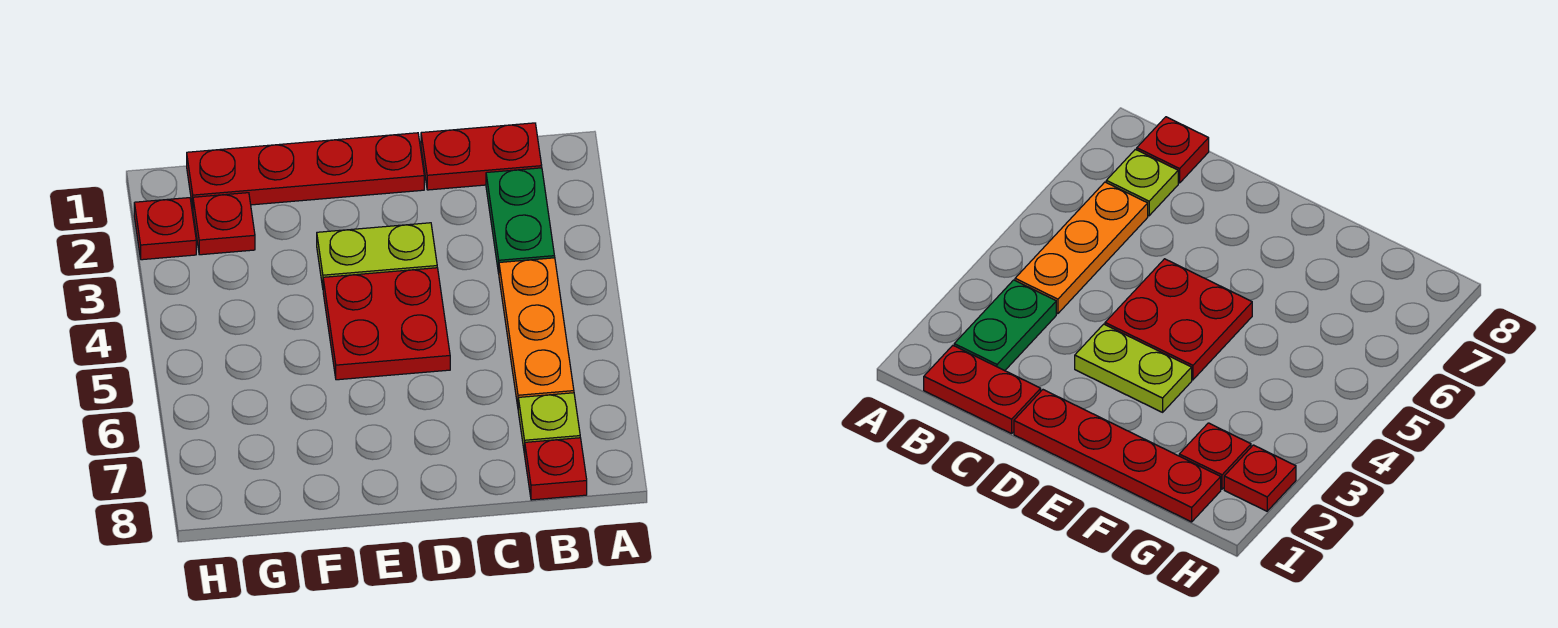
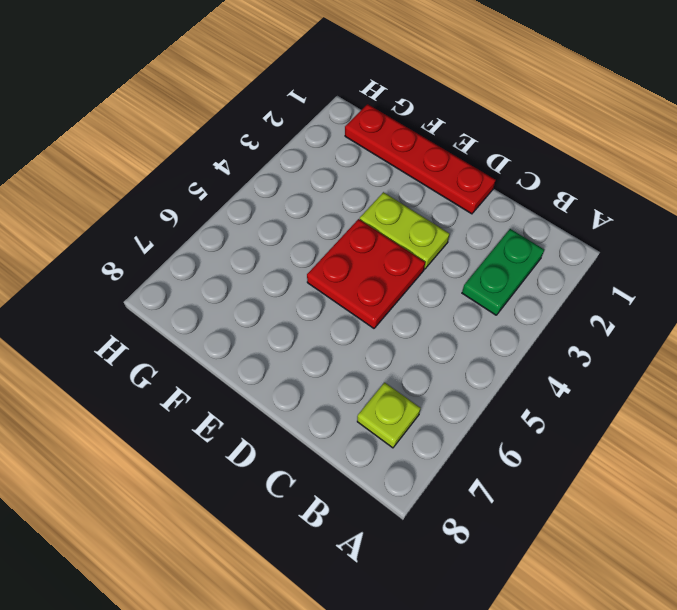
none -> red plate B1:C1 level 1
none -> orange plate B4:B6 level 1

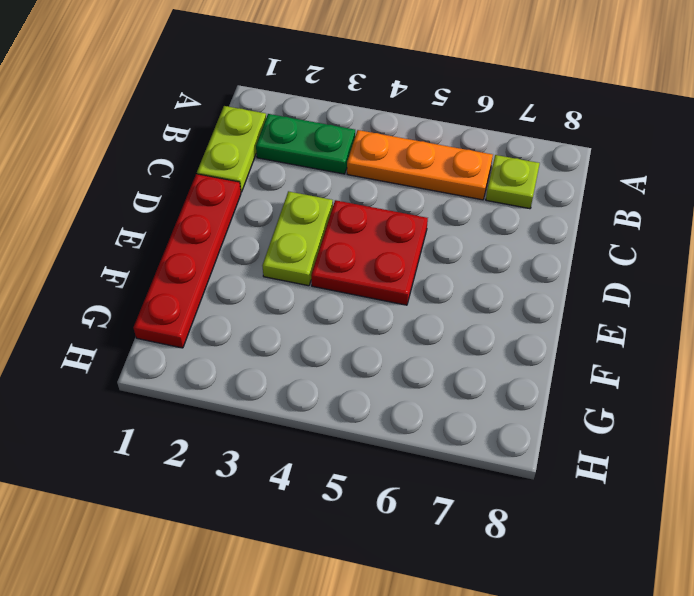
lime plate B1:C1 level 1 -> red plate B1:C1 level 1
none -> red plate B8 level 1
none -> red plate G2 level 1

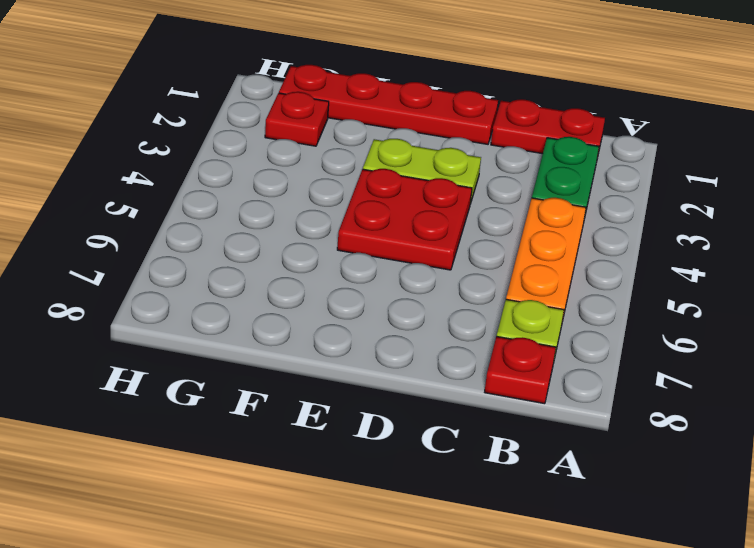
none -> red plate H2 level 1

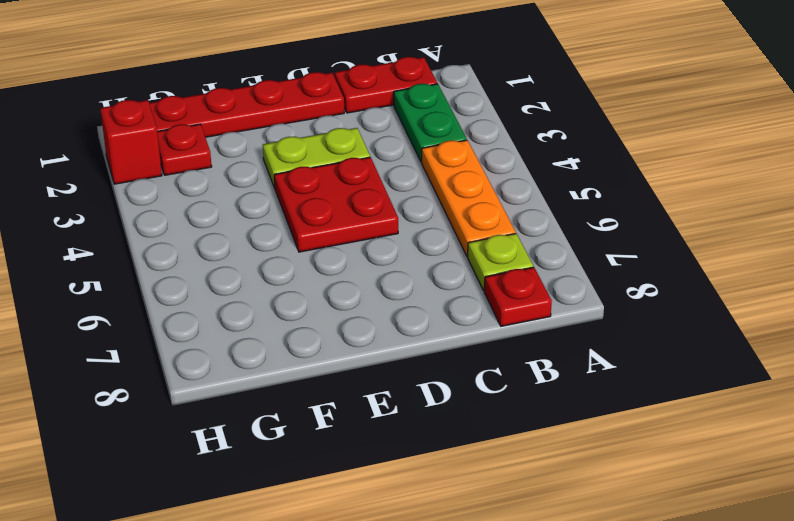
red brick H2 level 1 -> red plate H2 level 1

